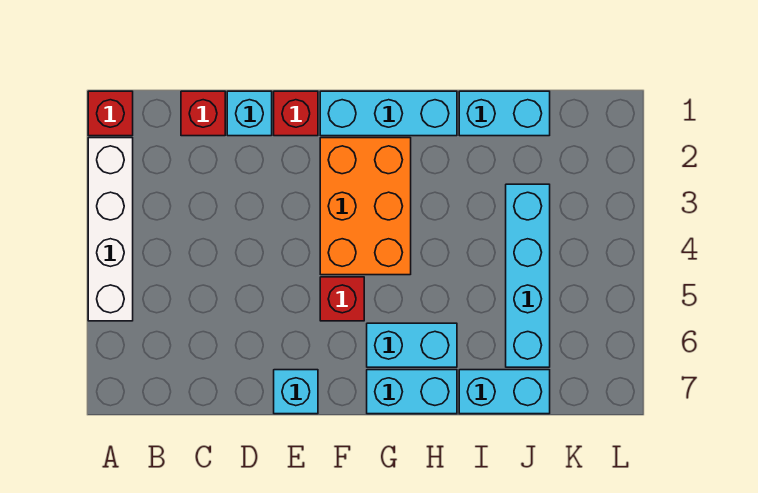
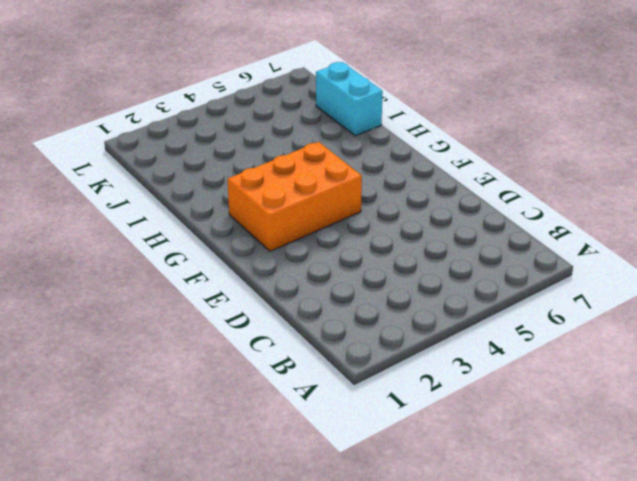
none -> red brick A1 level 1
none -> white brick A2:A5 level 1
none -> red brick C1 level 1

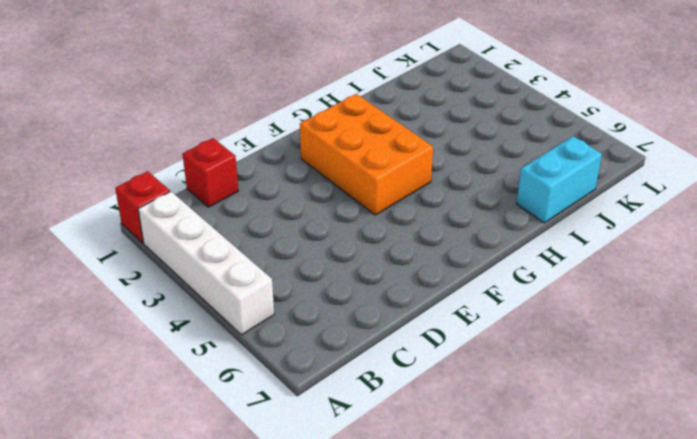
none -> cyan brick D1 level 1
none -> red brick E1 level 1
none -> cyan brick E7 level 1

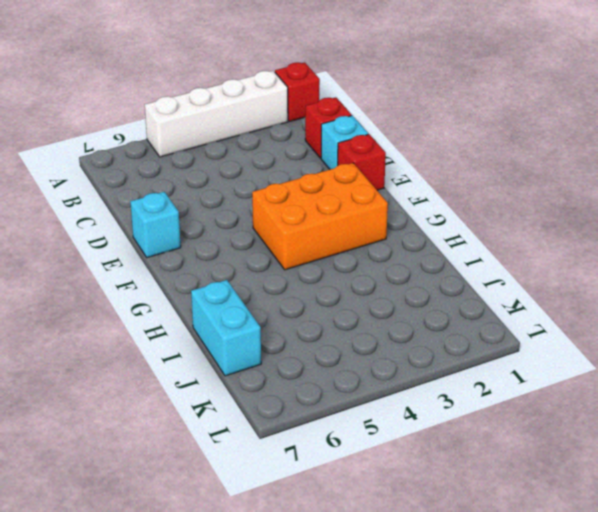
none -> cyan brick F1:H1 level 1
none -> red brick F5 level 1
none -> cyan brick G6:H6 level 1

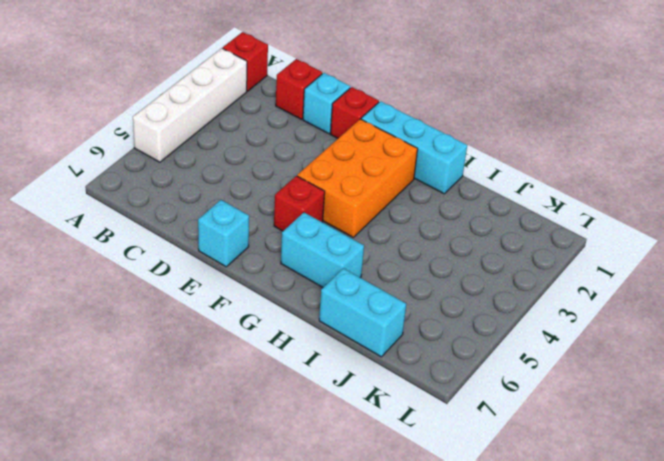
none -> cyan brick G7:H7 level 1
none -> cyan brick I1:J1 level 1
none -> cyan brick J3:J6 level 1

